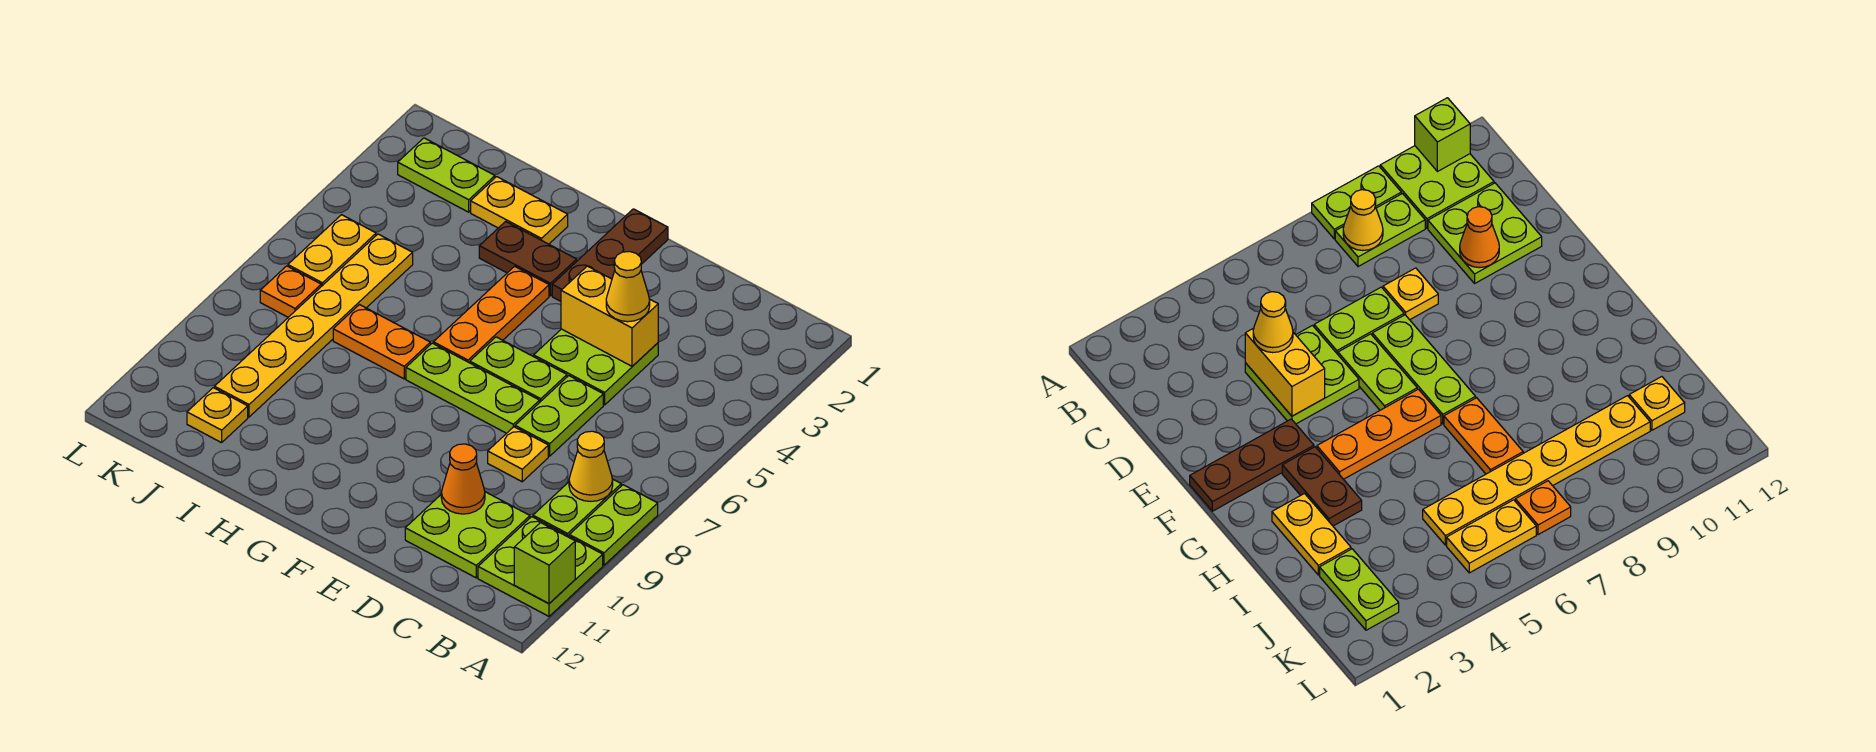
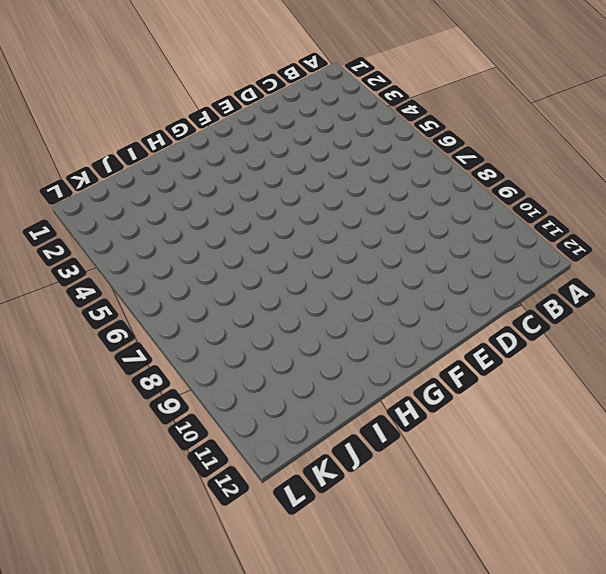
none -> lime plate A8:A9 level 1
none -> lime plate A10:B11 level 1
none -> lime plate B8:B9 level 1

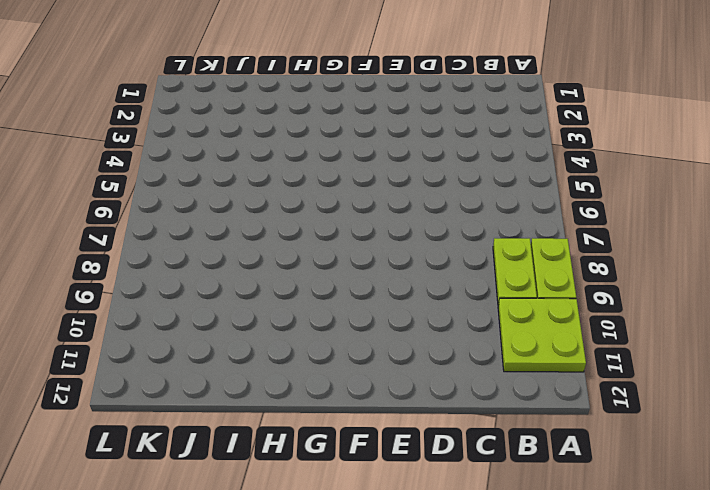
none -> lime plate C10:D11 level 1
none -> lime plate D4:E5 level 1
none -> lime plate D6:D7 level 1

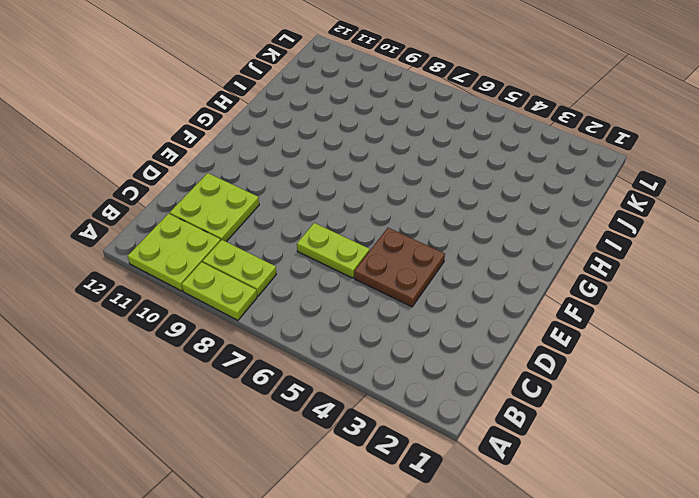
brown plate D4:E5 level 1 -> lime plate D4:E5 level 1
none -> yellow plate D8 level 1
none -> lime plate E6:F6 level 1
none -> lime plate E7:G7 level 1

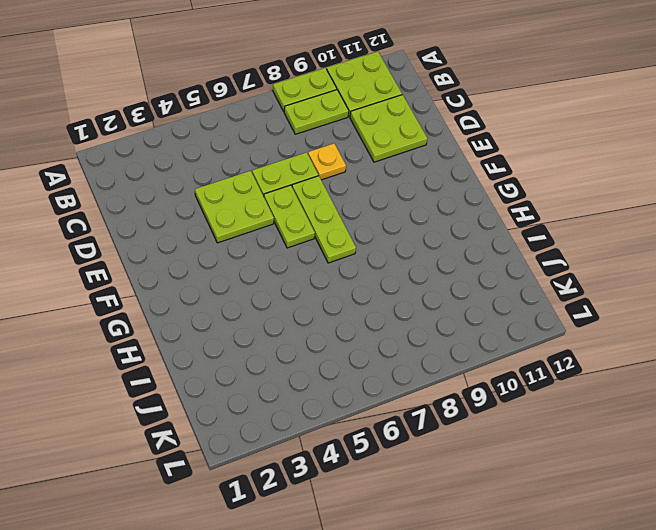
none -> brown plate F1:F3 level 1
none -> brown plate G3:H3 level 1
none -> orange plate G4:G6 level 1

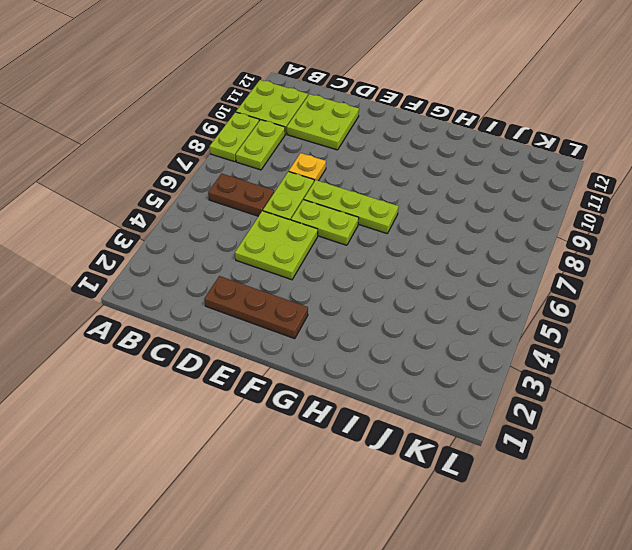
brown plate B6:C6 level 1 -> brown plate G3:H3 level 1
brown plate D2:F2 level 1 -> brown plate F1:F3 level 1
none -> orange plate G4:G6 level 1
none -> yellow plate H2:I2 level 1
none -> orange plate H7:I7 level 1

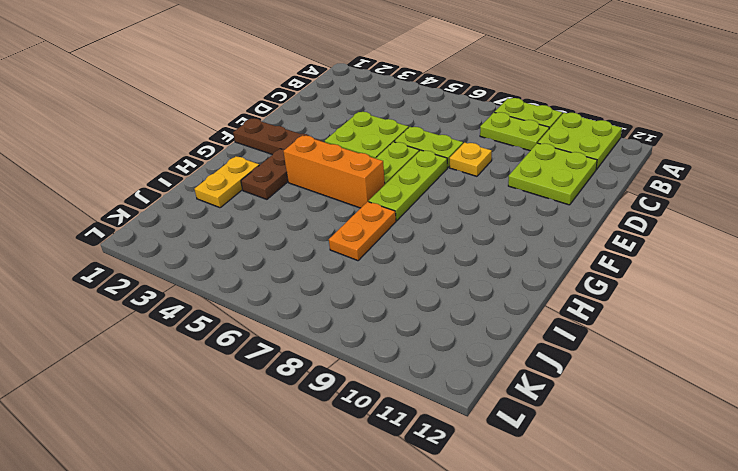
orange brick G4:G6 level 1 -> orange plate G4:G6 level 1
none -> lime plate J2:K2 level 1
none -> yellow plate J5:J10 level 1
none -> yellow plate J11 level 1

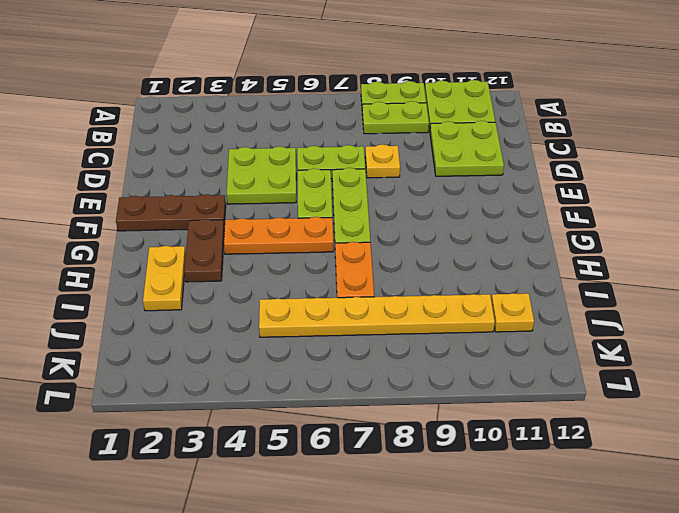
none -> lime plate J2:K2 level 1
none -> yellow plate K5:K6 level 1
none -> orange plate K7 level 1

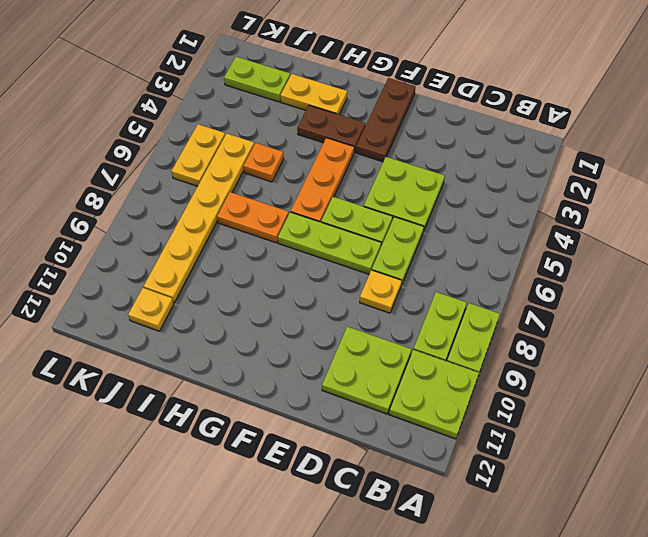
orange plate I5 level 1 -> orange plate K7 level 1
none -> lime brick A11 level 2
none -> yellow cone B8 level 2
none -> yellow brick D4:E4 level 2

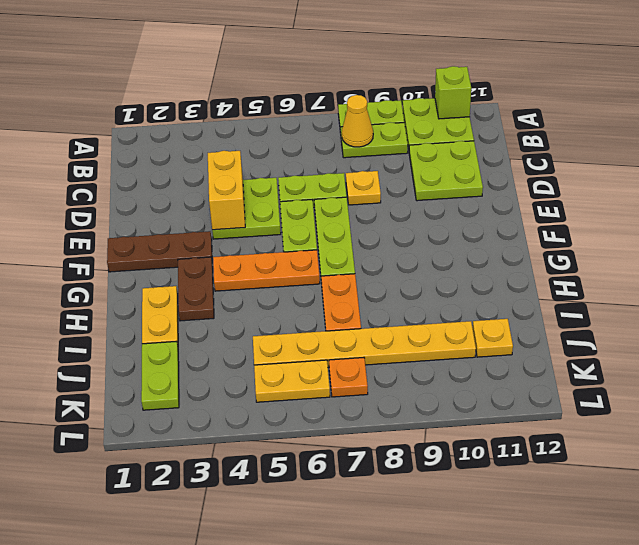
none -> orange cone D10 level 2
none -> yellow cone D4 level 3

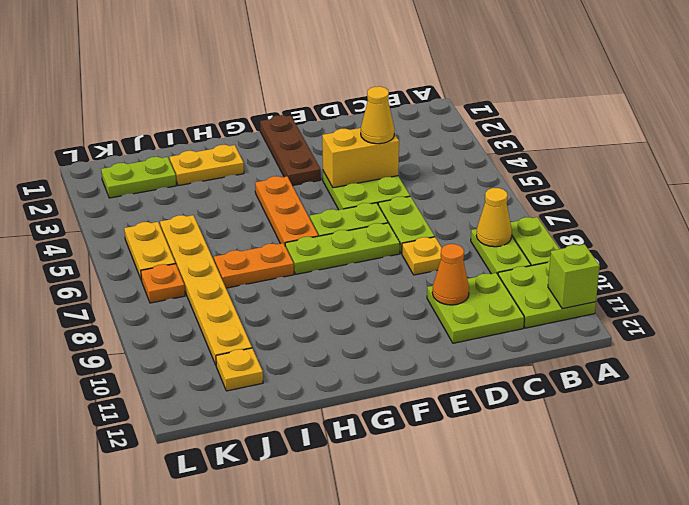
none -> brown plate G3:H3 level 1

